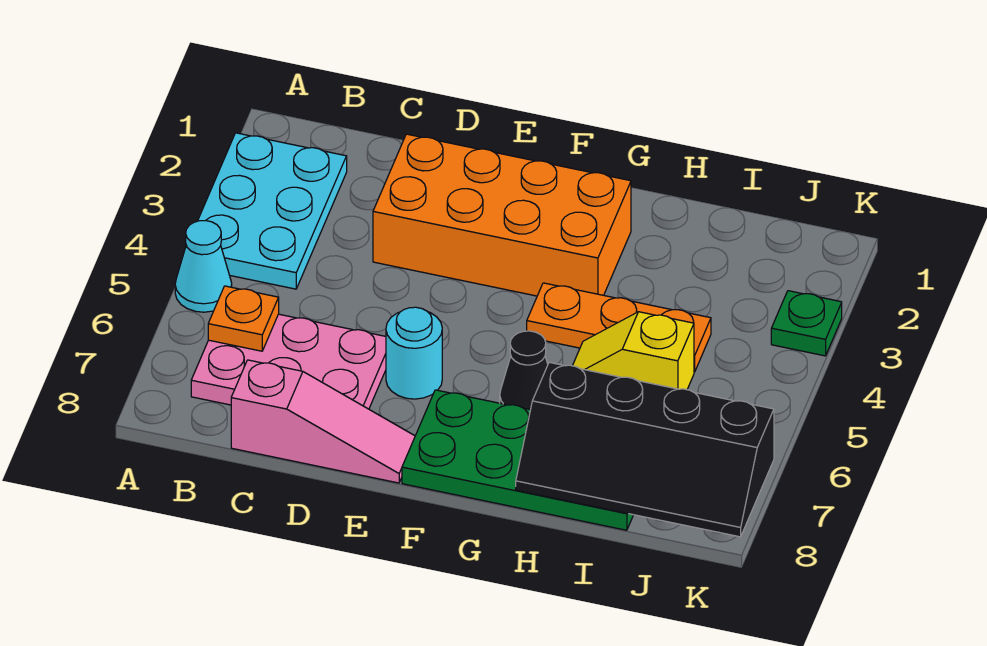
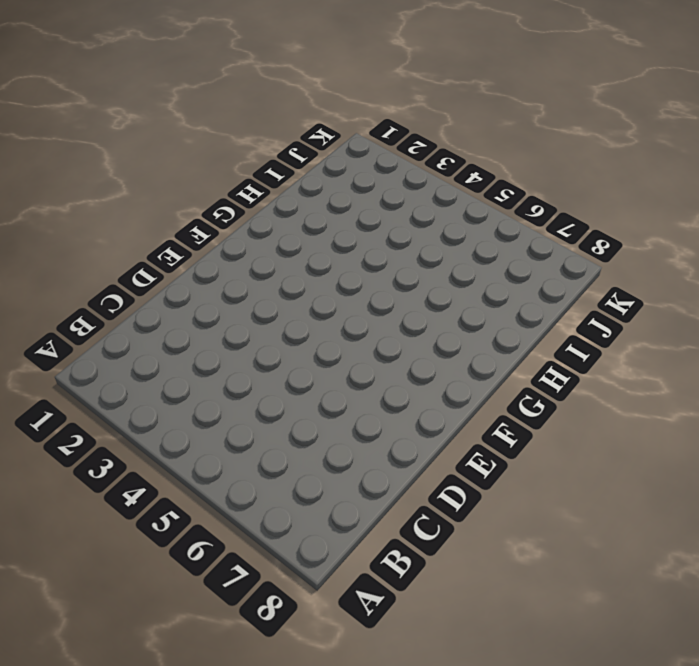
none -> cyan plate A2:B4 level 1
none -> cyan cone A5 level 1
none -> pink plate B6:D7 level 1

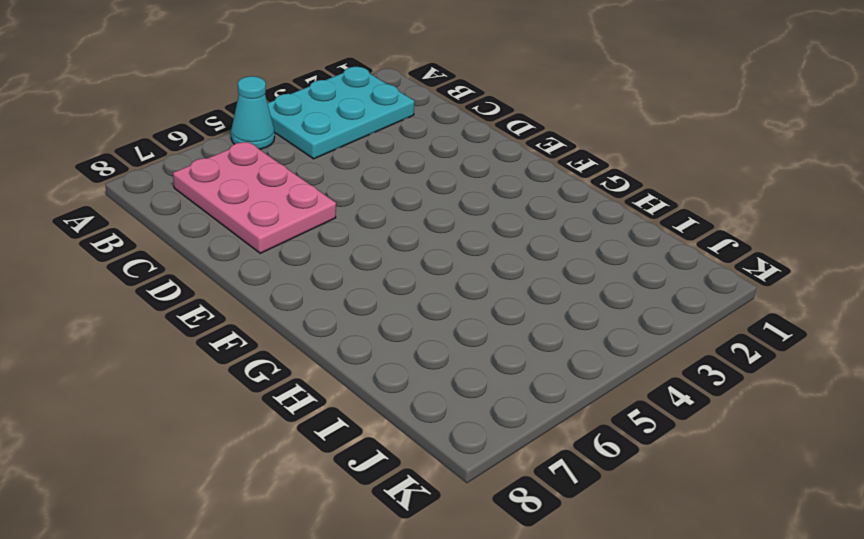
none -> pink slope C8:E8 level 1 top C
none -> orange brick D2:G3 level 1
none -> cyan round brick E6 level 1

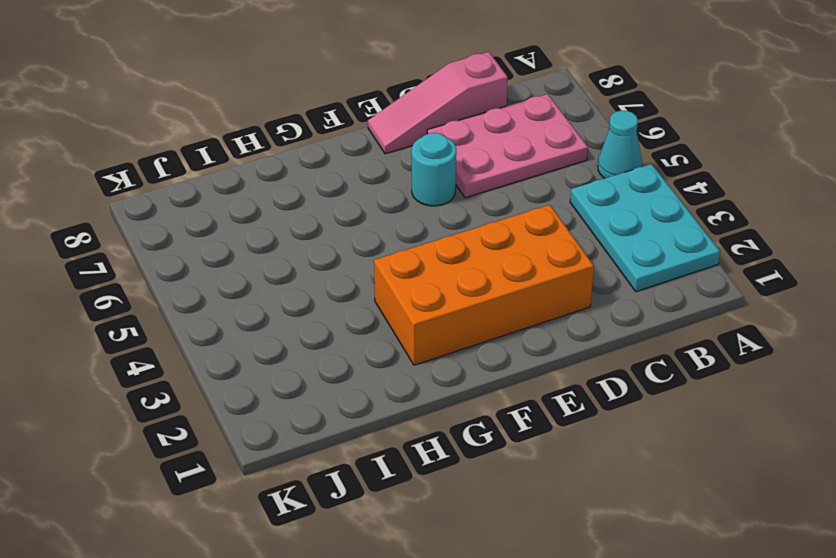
none -> green plate F7:I8 level 1
none -> orange plate G4:I4 level 1
none -> black cone G6 level 1

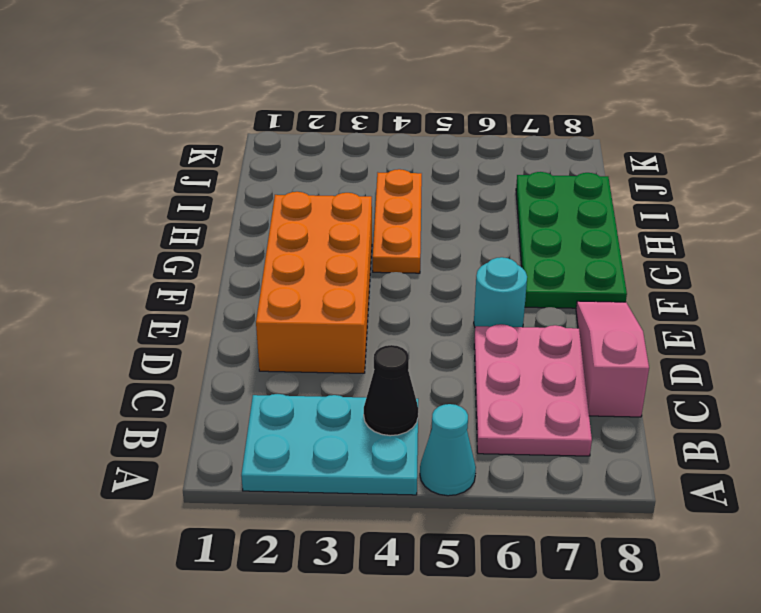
black cone B4 level 2 -> black cone G6 level 1
none -> yellow slope H5:I5 level 1 top I
none -> green plate K3 level 1
none -> orange plate B6 level 2

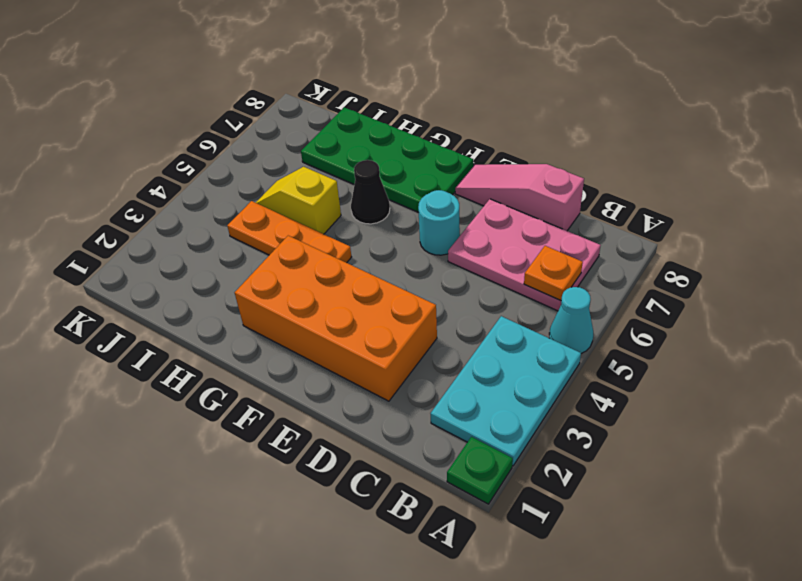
green plate A1 level 1 -> green plate K3 level 1
yellow slope H5:I5 level 1 top H -> yellow slope H5:I5 level 1 top I
none -> black slope H7:K8 level 2 top 7

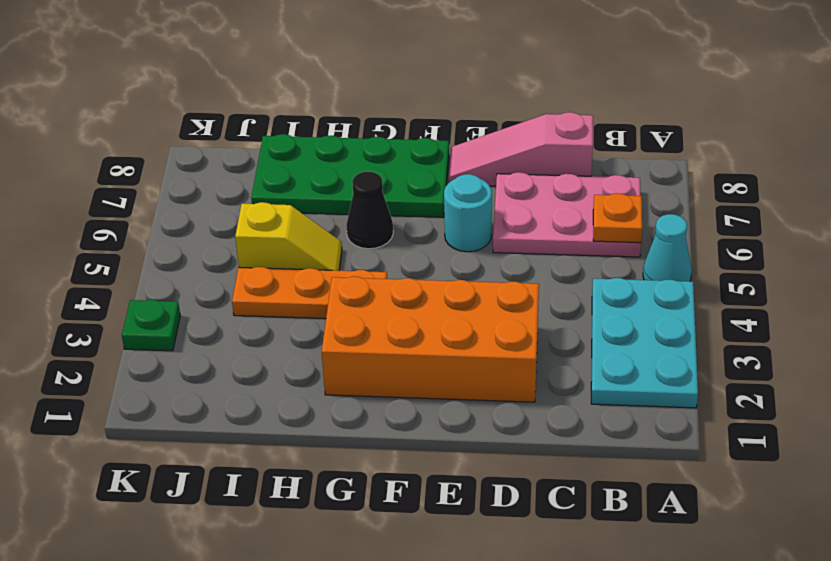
none -> black slope H7:K8 level 2 top 7

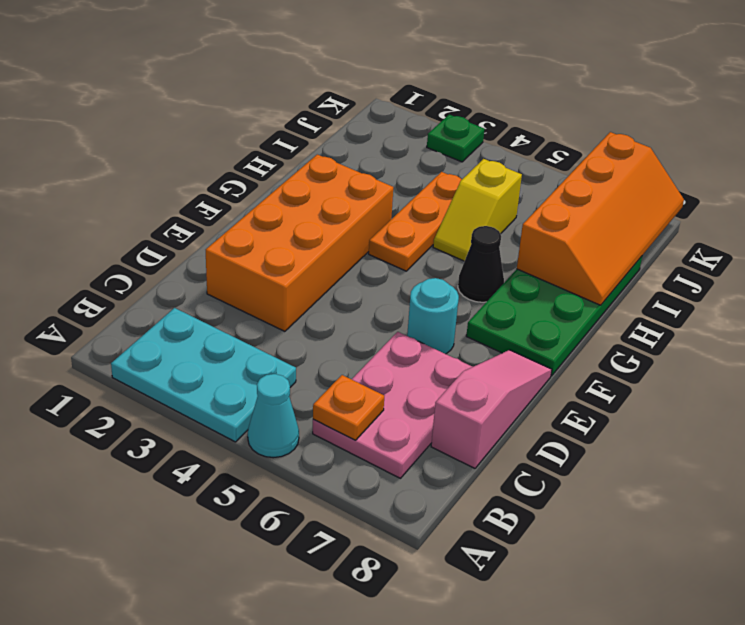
orange slope H7:K8 level 2 top 7 -> black slope H7:K8 level 2 top 7

